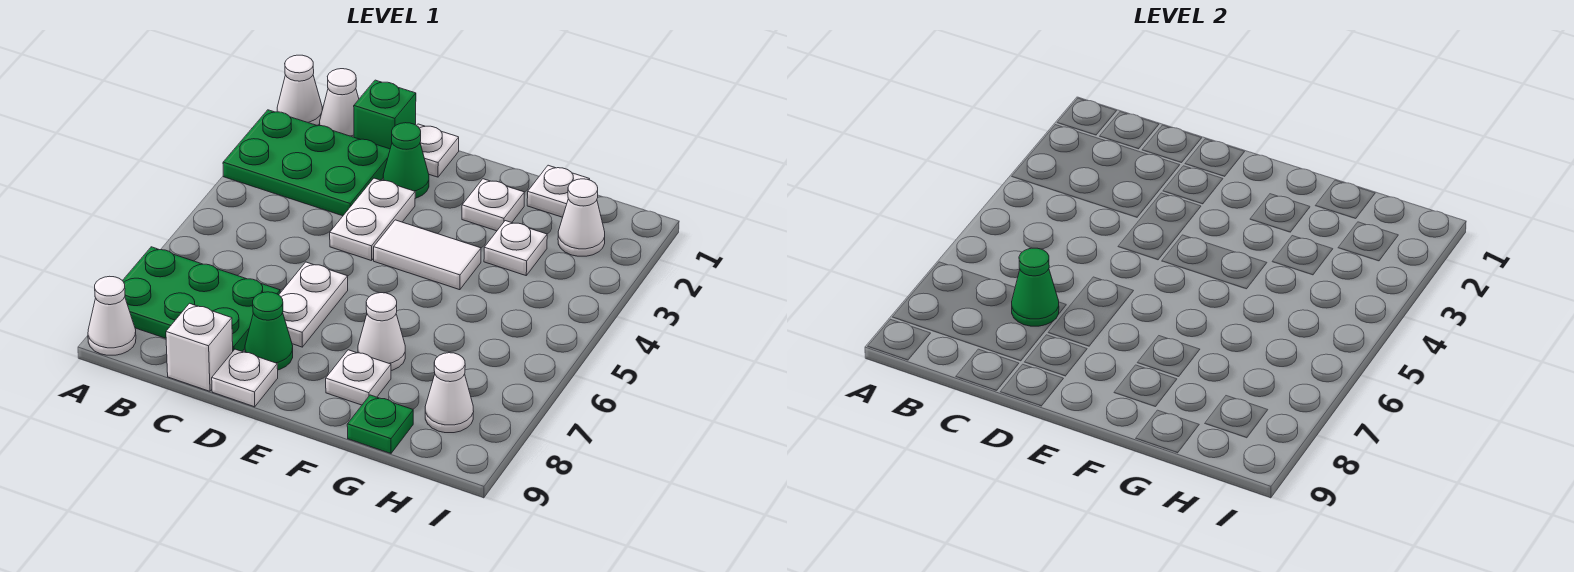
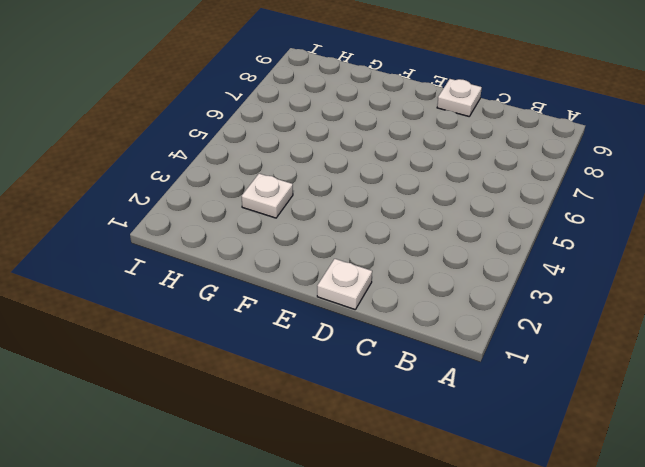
none -> white cone A1 level 1
none -> green plate A2:C3 level 1
none -> green plate A7:C8 level 1

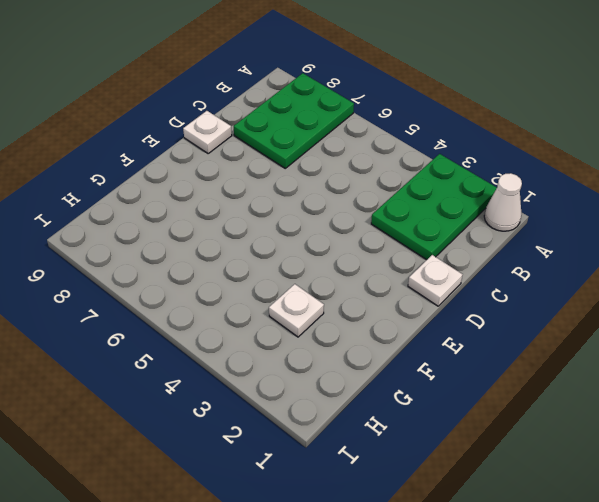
none -> white cone A9 level 1
none -> white cone B1 level 1
none -> green brick C1 level 1

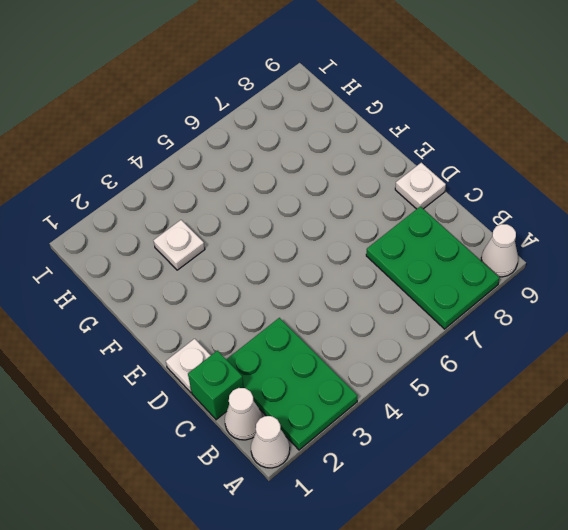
none -> white brick C9 level 1
none -> green cone D2 level 1
none -> white plate D3:D4 level 1

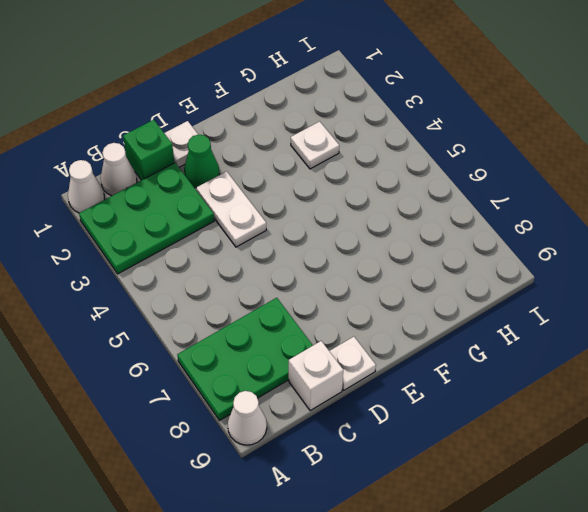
none -> white plate D6:D7 level 1
none -> green cone D8 level 1
none -> white tile E4:F4 level 1

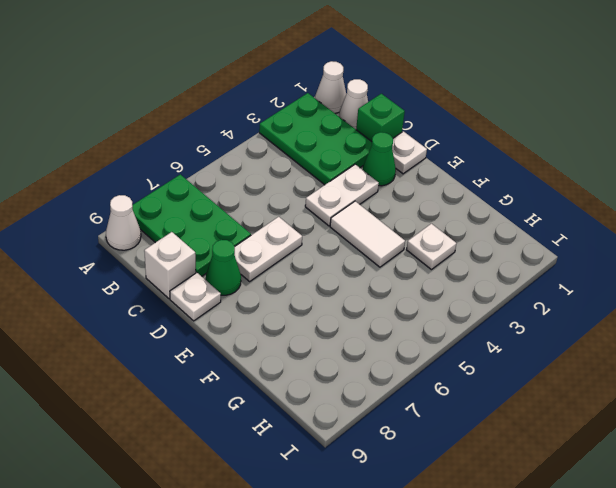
none -> white plate F2 level 1
none -> white cone F7 level 1
none -> white plate F8 level 1

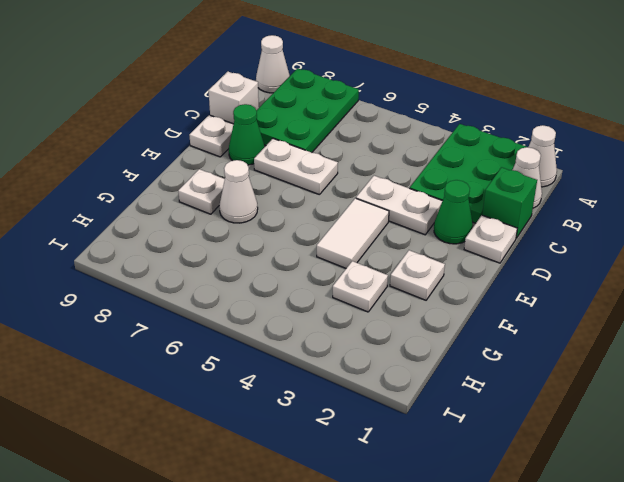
none -> white plate G1 level 1
none -> green plate G9 level 1
none -> white cone H2 level 1

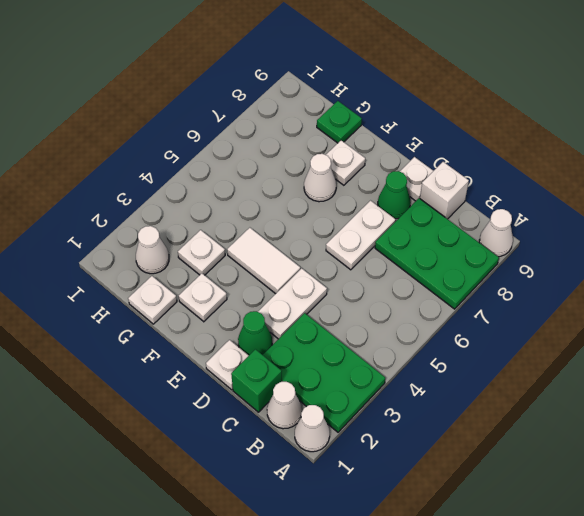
none -> white cone H8 level 1
none -> green cone C7 level 2

